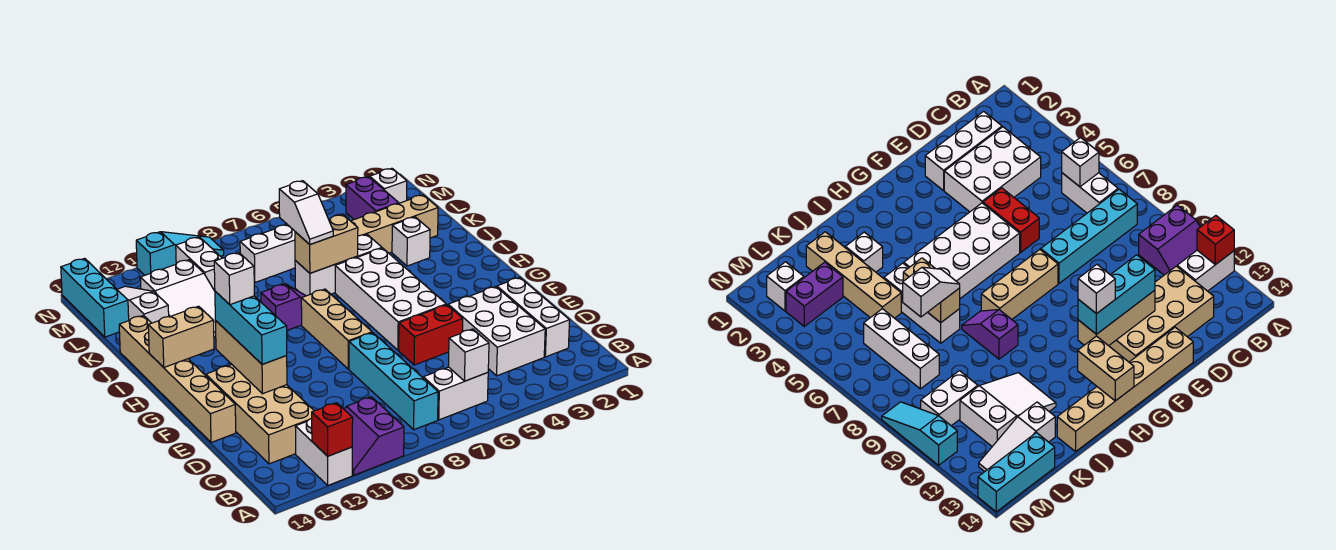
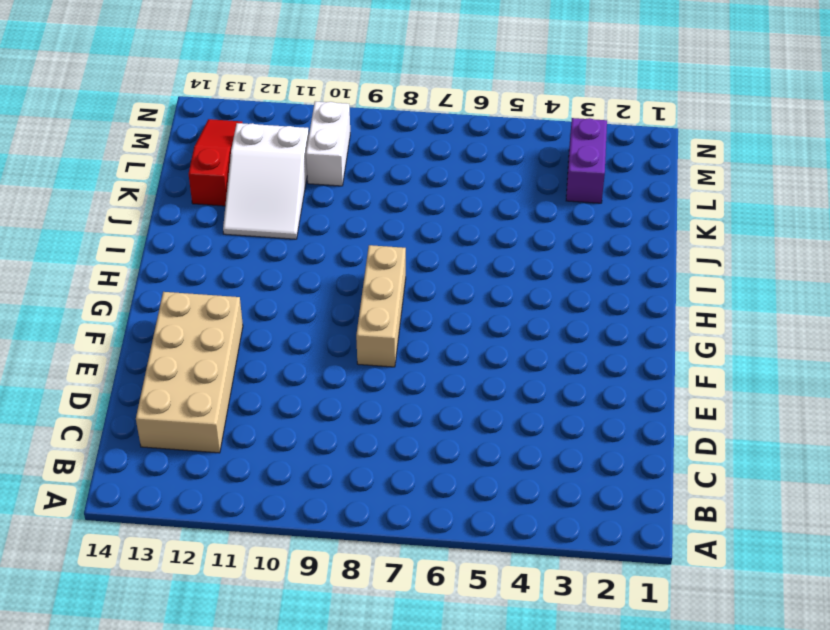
red slope K13:M13 level 1 top K -> white slope K13:M13 level 1 top K
none -> purple slope A10:B11 level 1 top 10
none -> white brick A12:B12 level 1
none -> white brick B6:B7 level 1
none -> cyan brick B8:E8 level 1

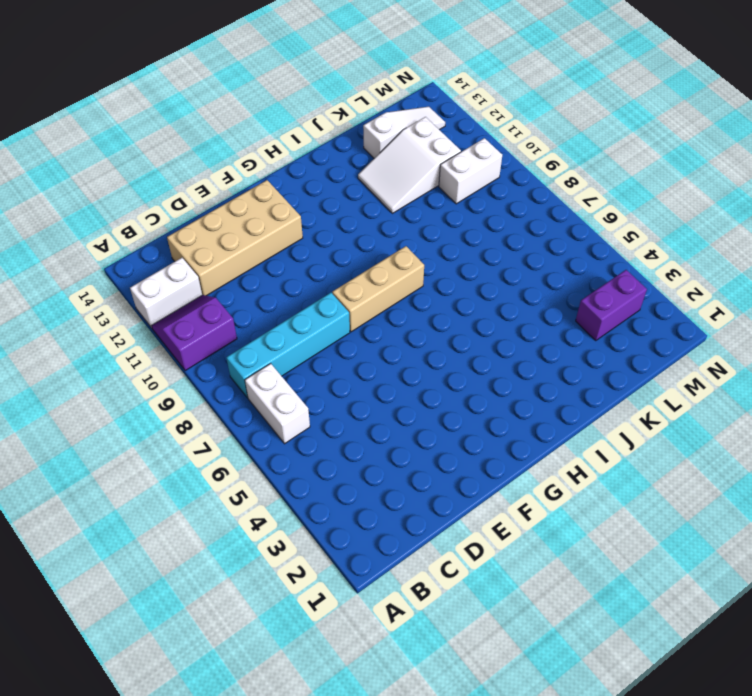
none -> white brick C2:E2 level 1
none -> white brick C3:E4 level 1
none -> red brick E5:E6 level 1
none -> tan brick E14:J14 level 1

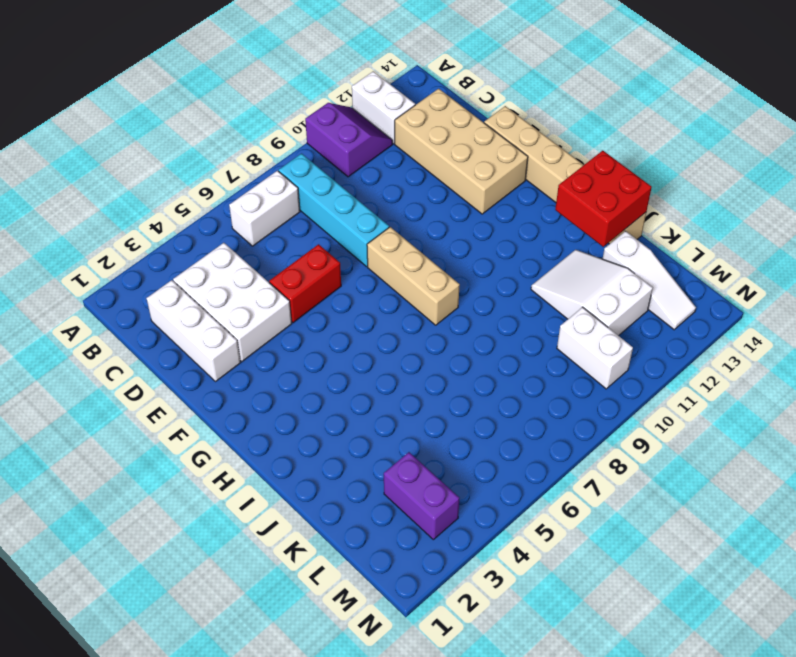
red brick I13:J14 level 2 -> none
none -> white brick F5:I6 level 1
none -> purple slope I8:I9 level 1 top 9
none -> white brick J3 level 1
none -> white brick J5:J7 level 1

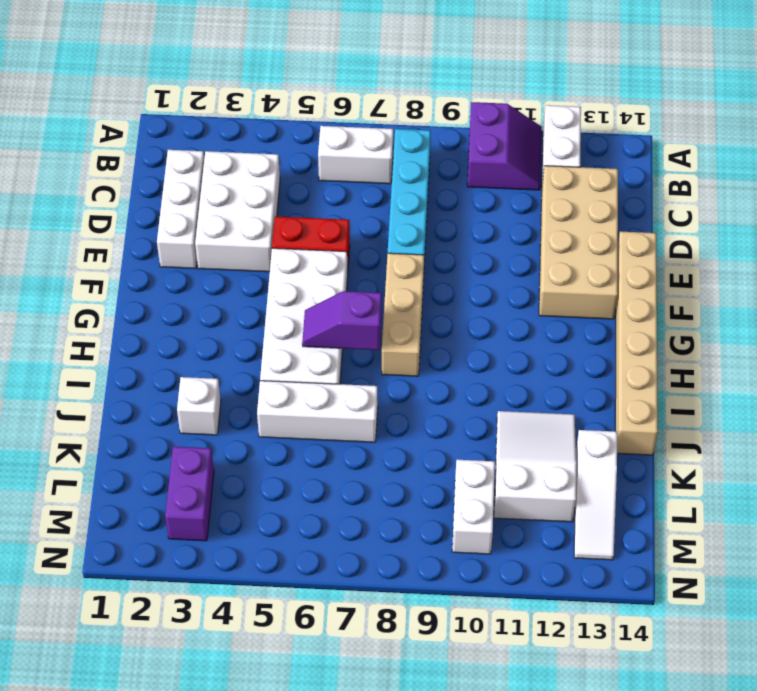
purple slope H6:H7 level 2 top 7 -> purple slope I8:I9 level 1 top 9
none -> tan brick K2:K5 level 1
none -> white brick L6:L8 level 1
none -> cyan brick L14:N14 level 1
none -> white brick M2 level 1

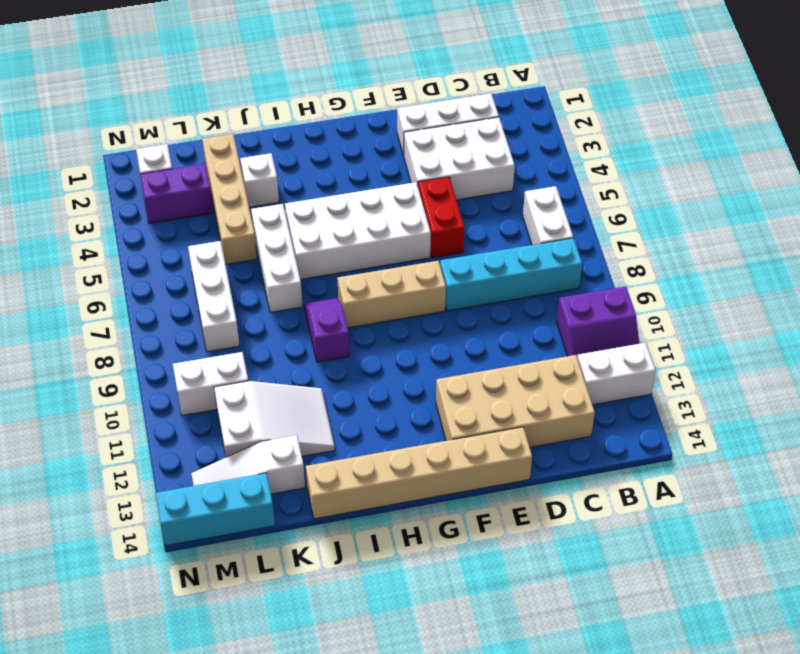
none -> cyan slope N9:N11 level 1 top 11
none -> red brick A12 level 2
none -> white brick B6 level 2
none -> tan brick E12:G12 level 2

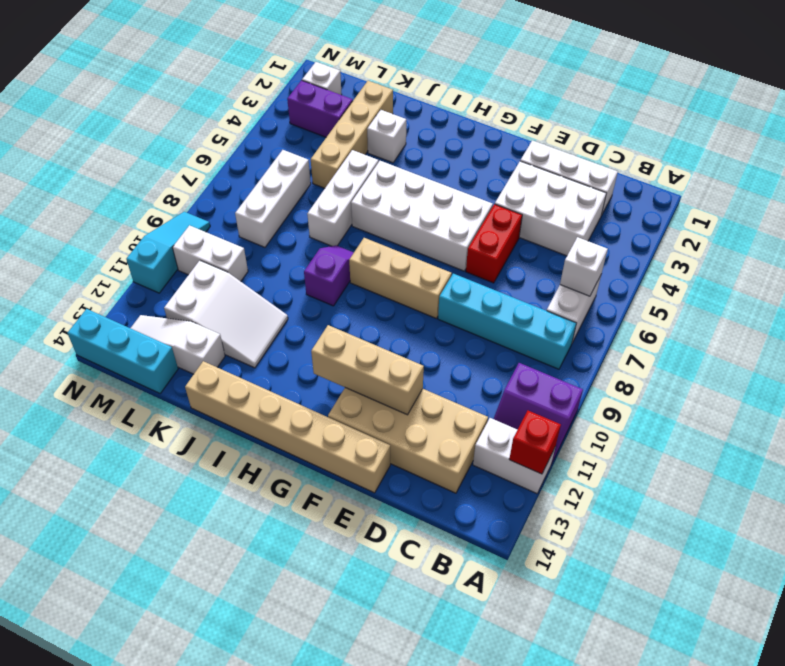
none -> tan brick H13:H14 level 2
none -> tan brick J6:J7 level 2
none -> cyan brick E12:G12 level 3
none -> white slope J7:K7 level 3 top K

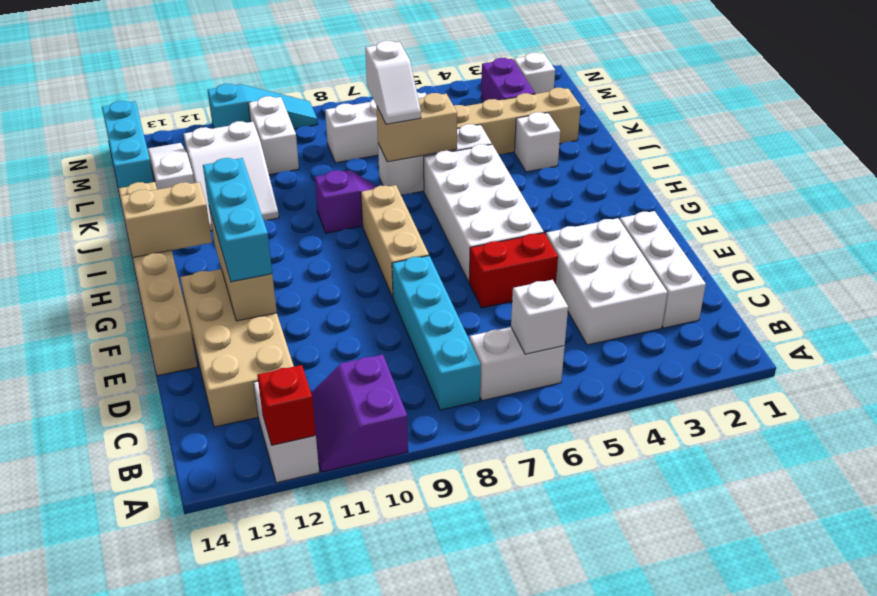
none -> white brick G12 level 4

